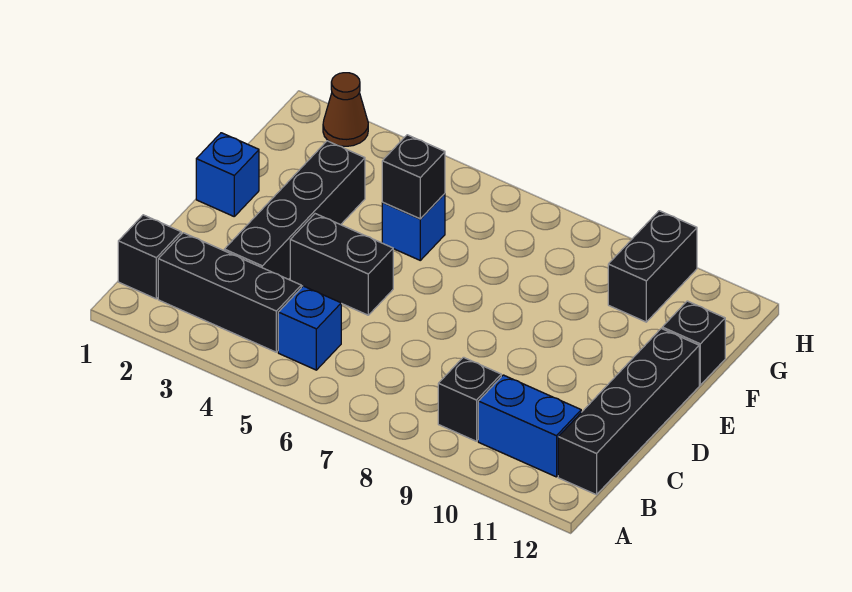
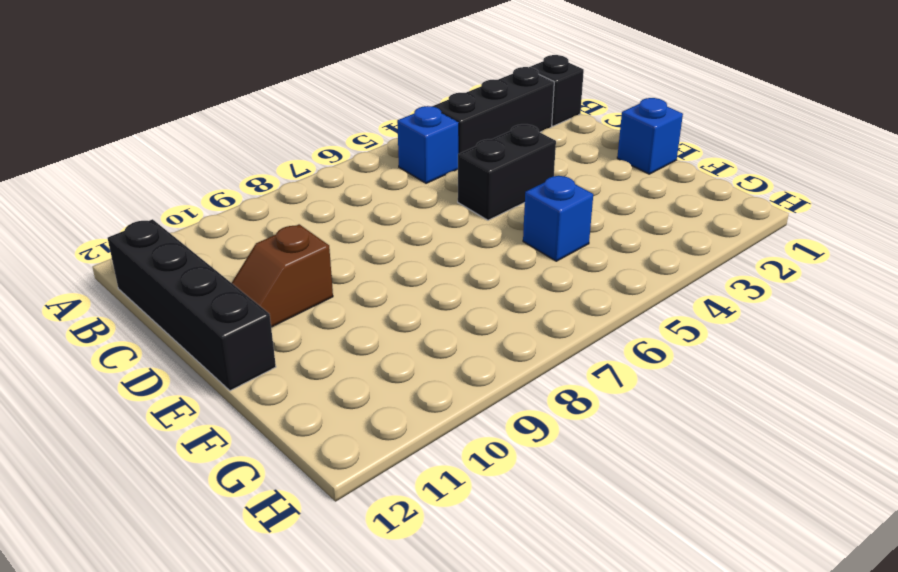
brown slope D10:D11 level 1 top 10 -> none
none -> black brick B9 level 1
none -> blue brick B10:B11 level 1
none -> black brick C3:F3 level 1

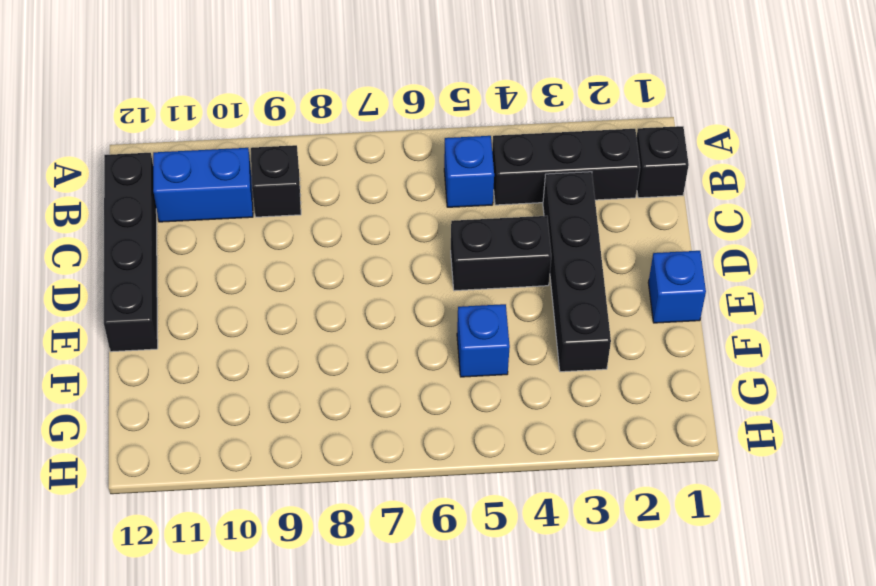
none -> black brick F12 level 1
none -> black brick G10:H10 level 1
none -> brown cone H2 level 1

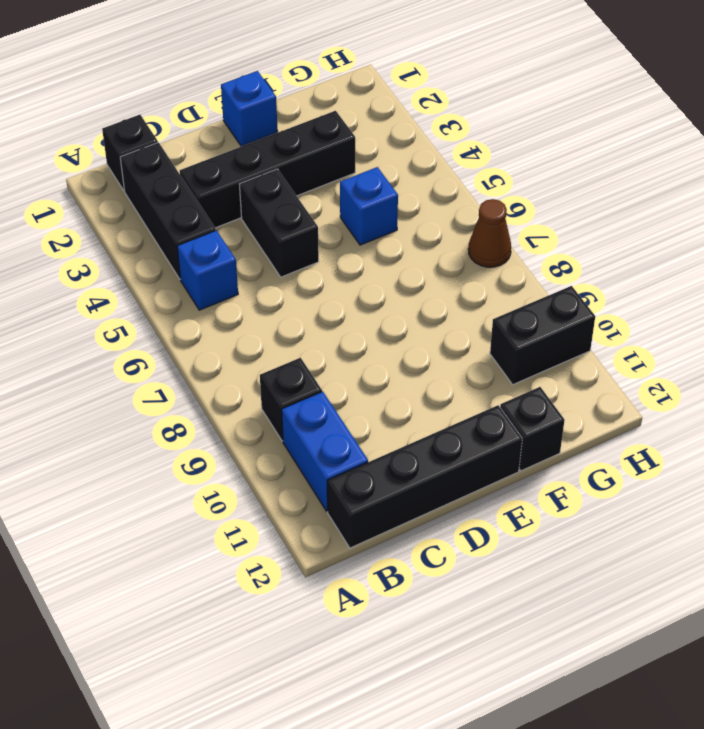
brown cone H7 level 1 -> brown cone H2 level 1
none -> black brick F5 level 2

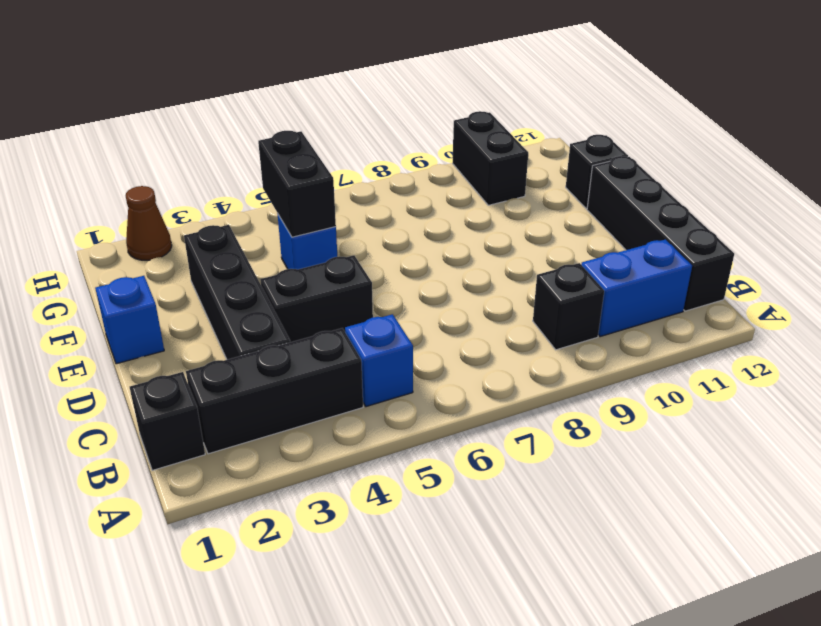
black brick F5:G5 level 2 -> black brick F5 level 2

